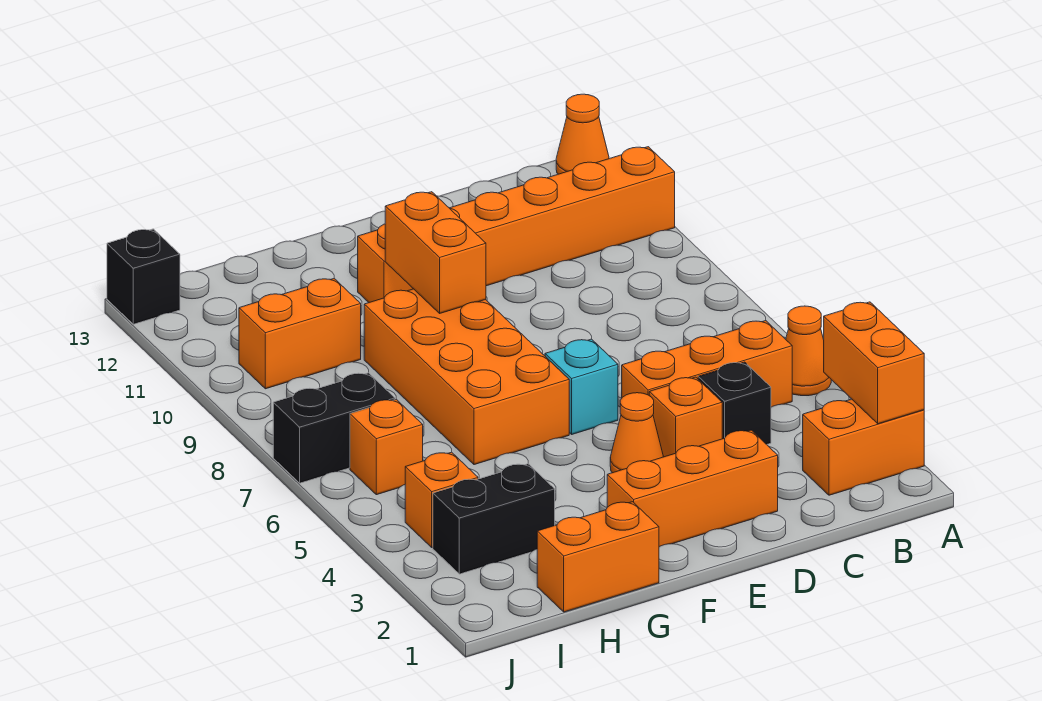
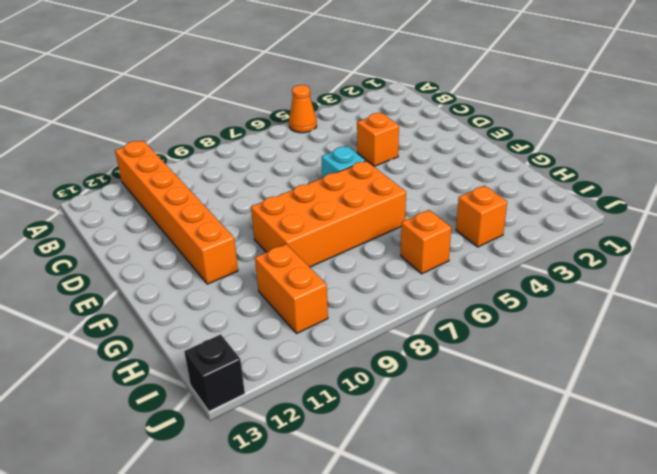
none -> orange brick A2:B2 level 1
none -> orange cone A13 level 1
none -> orange brick B5:D5 level 1

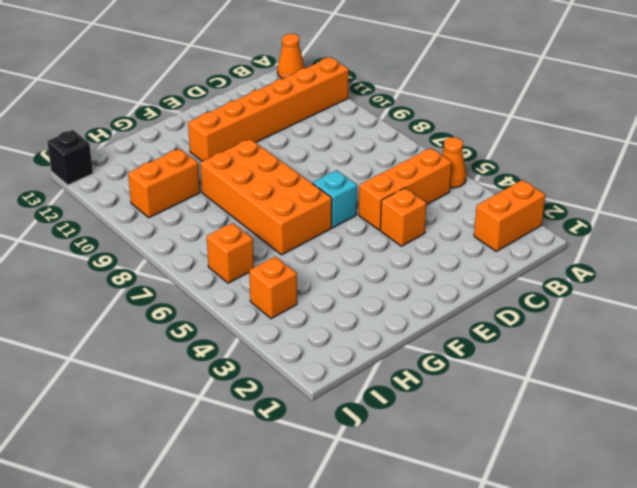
none -> black brick C4 level 1
none -> orange brick D2:F2 level 1
none -> orange cone E4 level 1

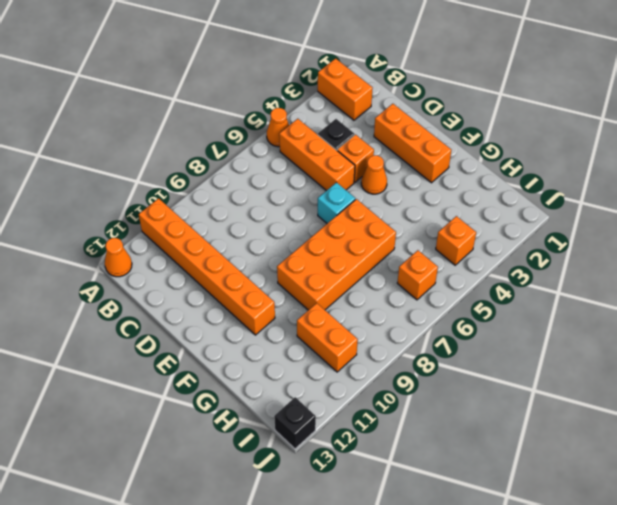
none -> orange brick G1:H1 level 1
none -> black brick H3:I3 level 1
none -> black brick I7:J7 level 1

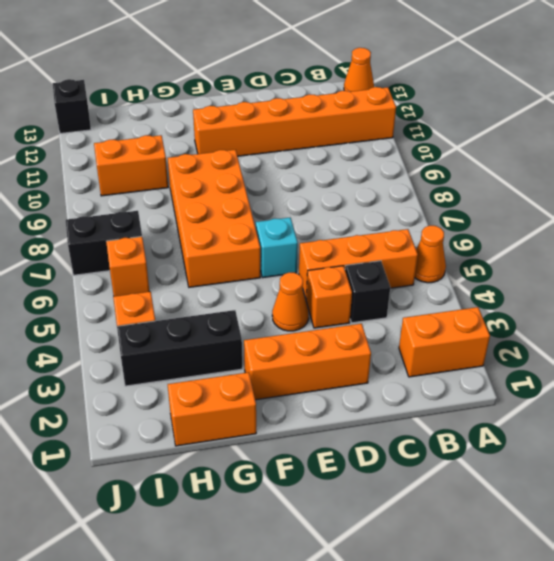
black brick G3:I3 level 1 -> black brick H3:I3 level 1
none -> orange brick A2:A3 level 2
none -> orange brick F9:F10 level 2

